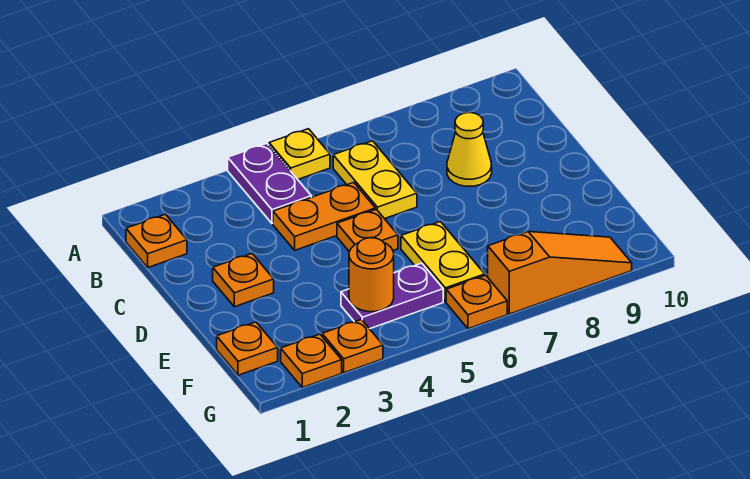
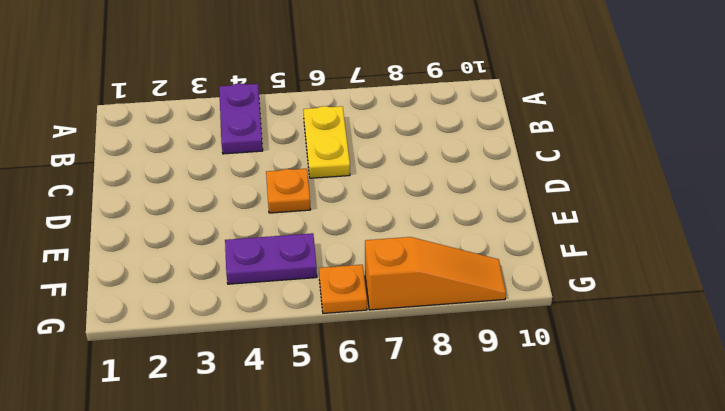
none -> yellow plate A5 level 1
none -> orange plate B1 level 1
none -> orange plate C4:C5 level 1

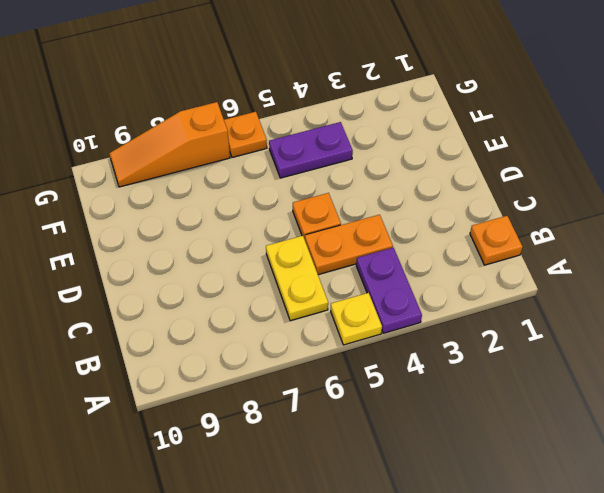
none -> yellow cone C8 level 1
none -> orange plate D2 level 1
none -> yellow plate E6:F6 level 1

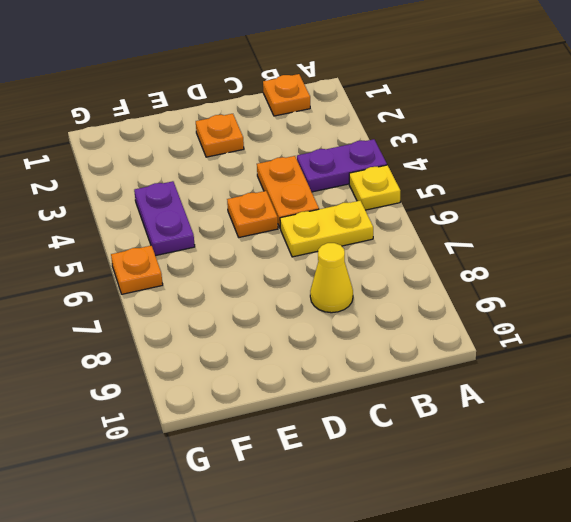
none -> yellow plate E6:F6 level 1
none -> orange plate F1 level 1
none -> orange plate G2 level 1

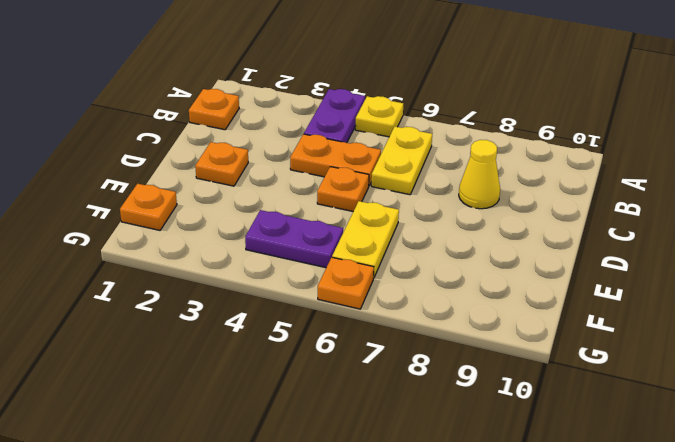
none -> orange plate G2 level 1
none -> orange plate G3 level 1
none -> orange slope G7:G9 level 1 top 7

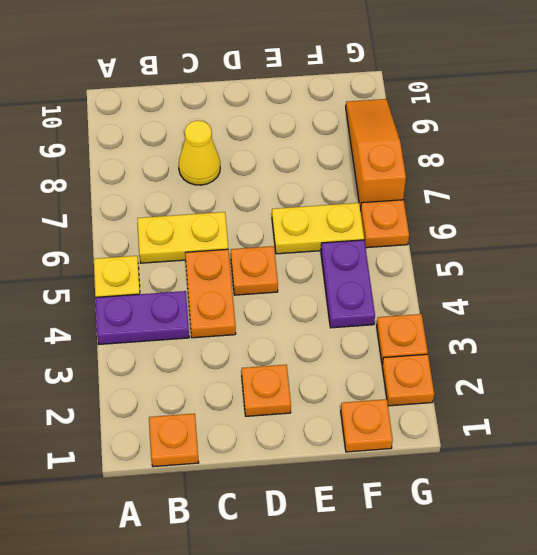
none -> orange round brick F4 level 2

